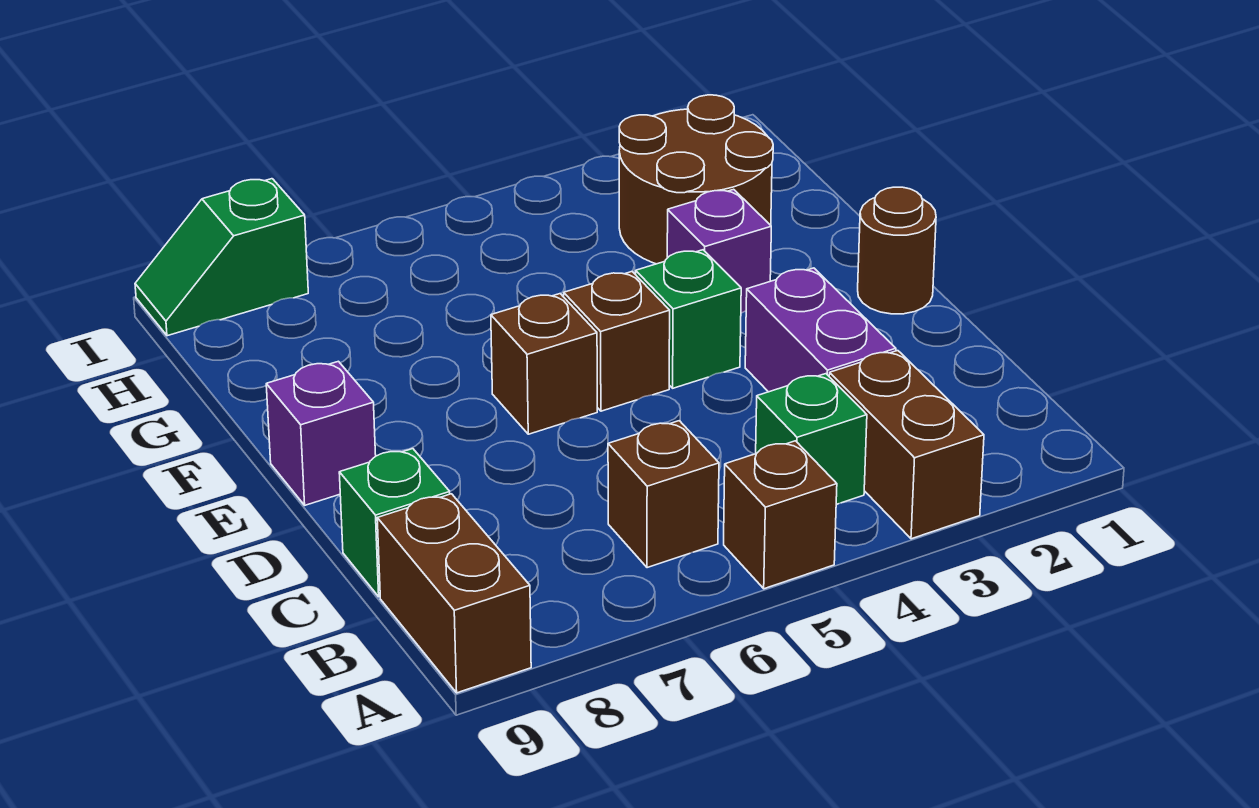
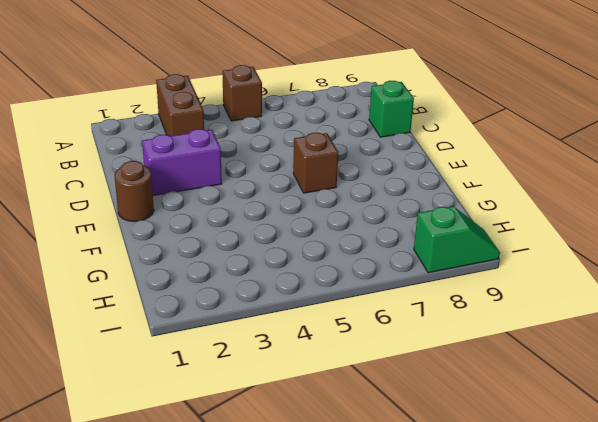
purple brick D2:D3 level 1 -> purple brick C3:D3 level 1
none -> brown brick A9:B9 level 1
none -> green brick B4 level 1
none -> brown brick B6 level 1

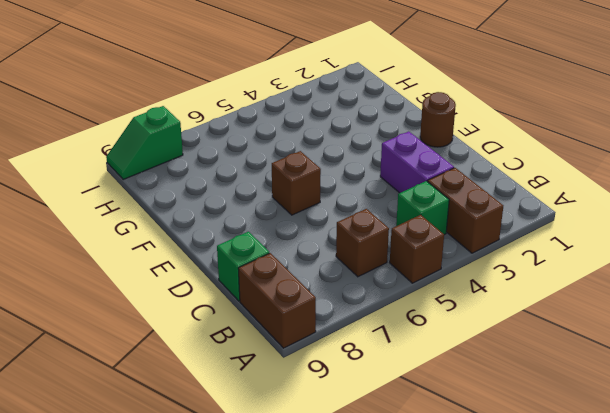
none -> green brick E4 level 1
none -> brown brick E5 level 1
none -> purple brick E9 level 1

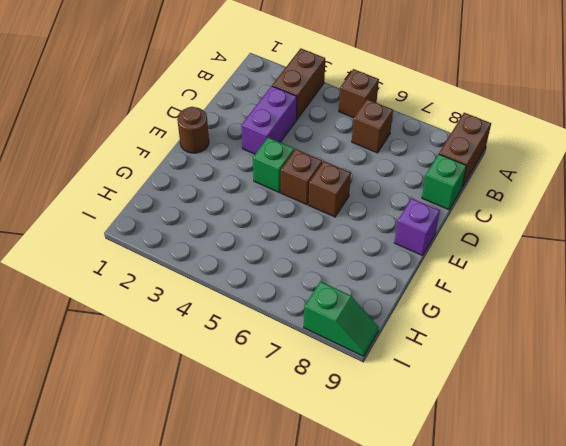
none -> green brick B4 level 1
none -> purple brick F3 level 1
none -> brown round brick G2:H3 level 1

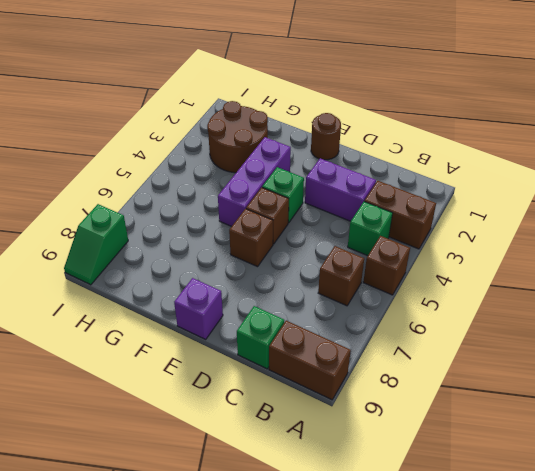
purple brick F3:F5 level 1 -> purple brick F3 level 1

